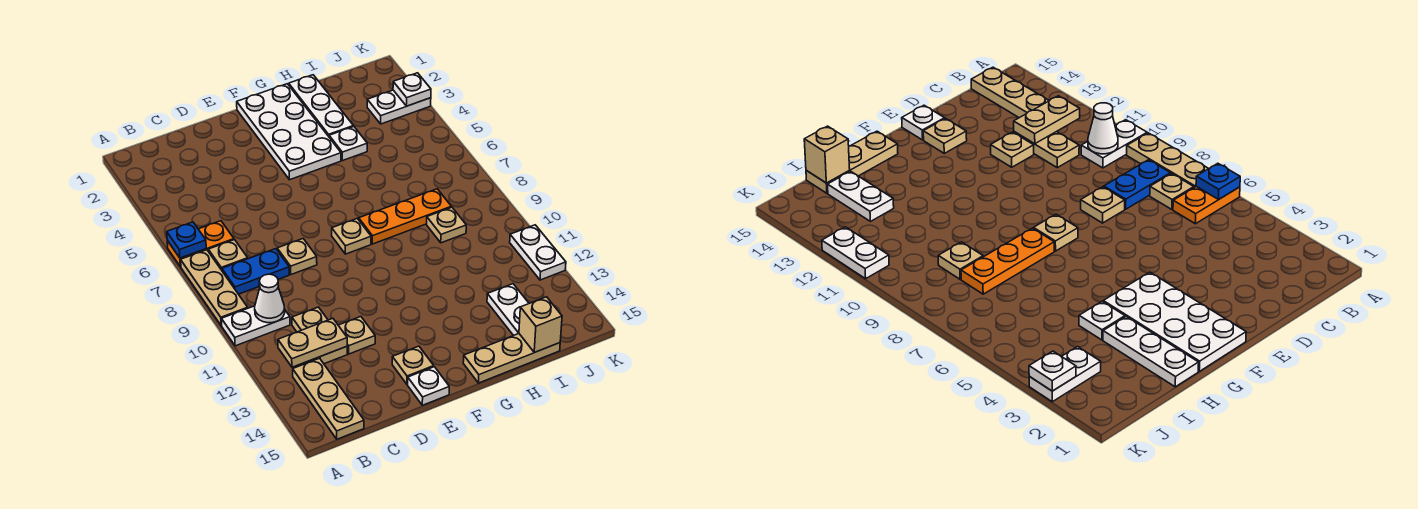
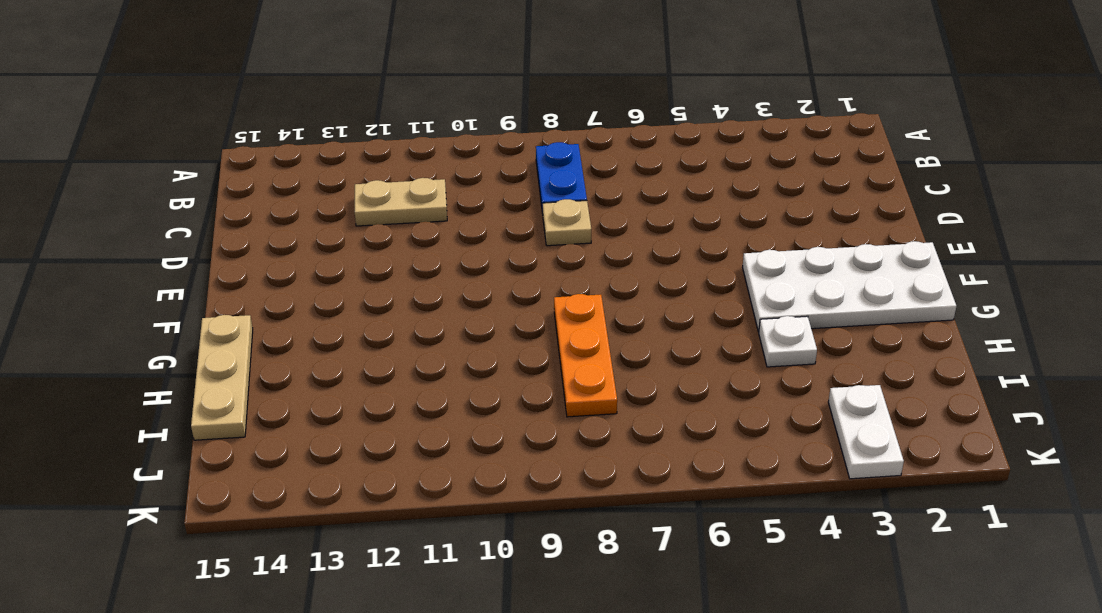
none -> orange plate A6:B6 level 1
none -> tan plate A7:A9 level 1
none -> white plate A10:B10 level 1

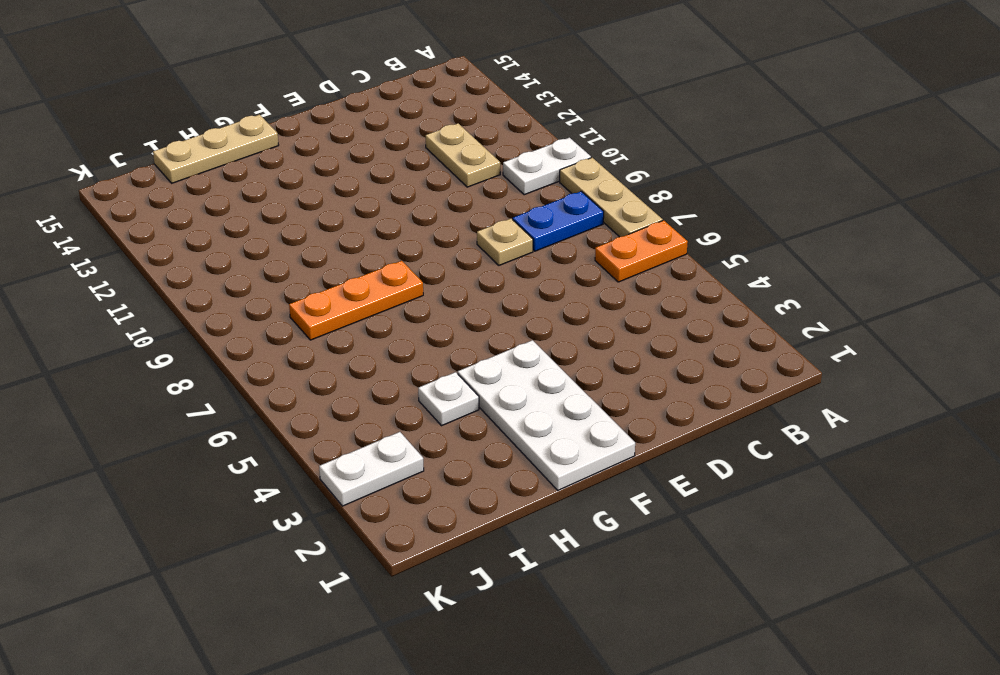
none -> tan plate B7 level 1
none -> tan plate B13:B15 level 1
none -> tan plate D12 level 1

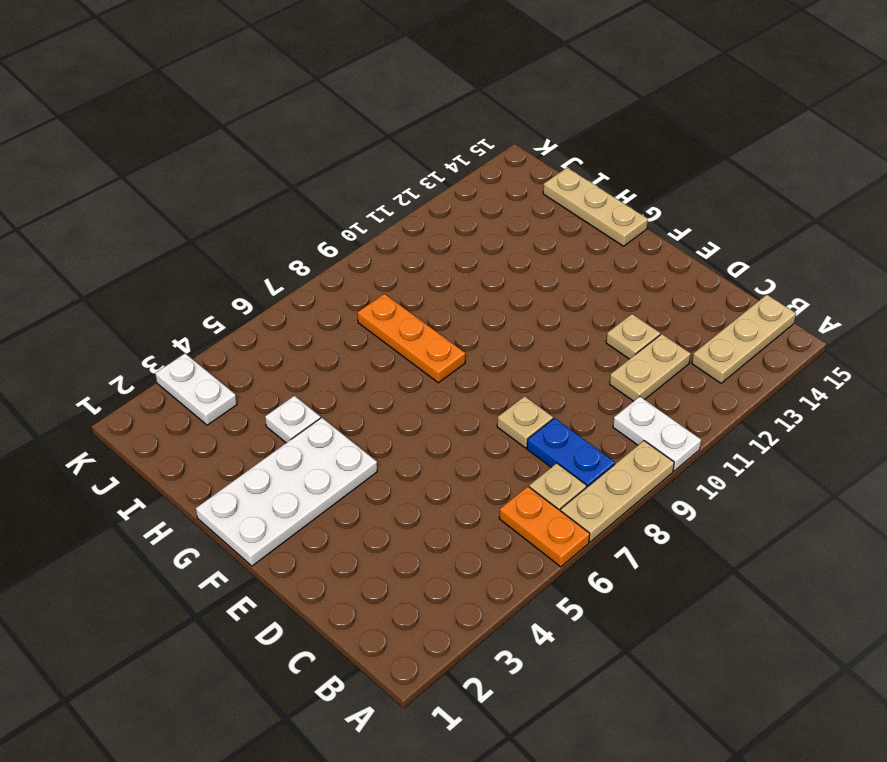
none -> tan plate E14 level 1
none -> white plate E15 level 1
none -> tan plate F8 level 1

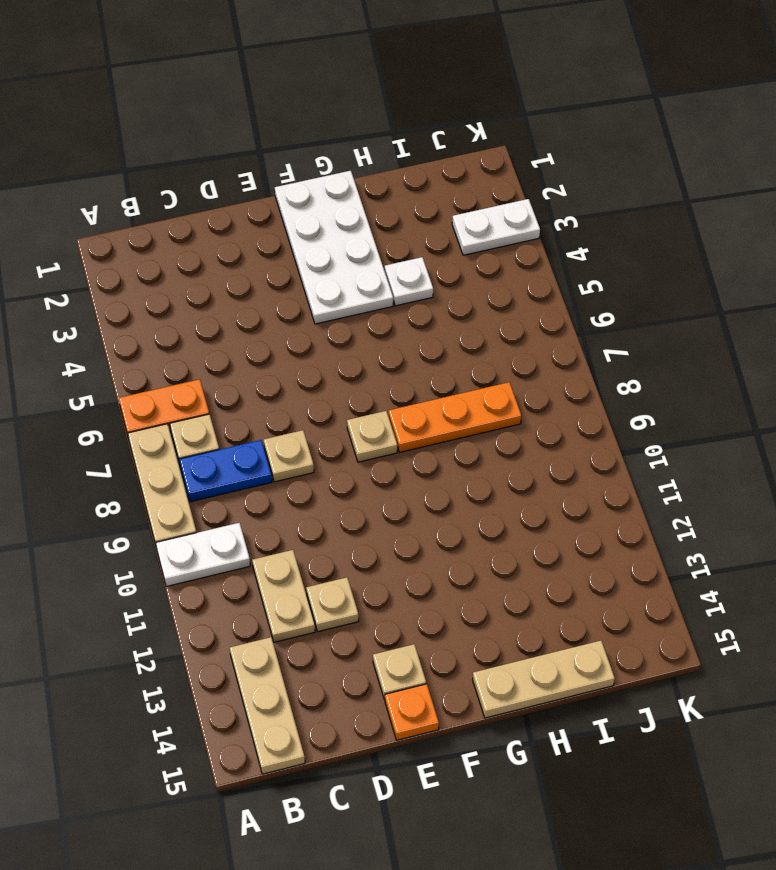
orange plate E15 level 1 -> white plate E15 level 1
none -> white plate H1:H3 level 1
none -> tan plate I9 level 1
none -> white plate I13:I14 level 1

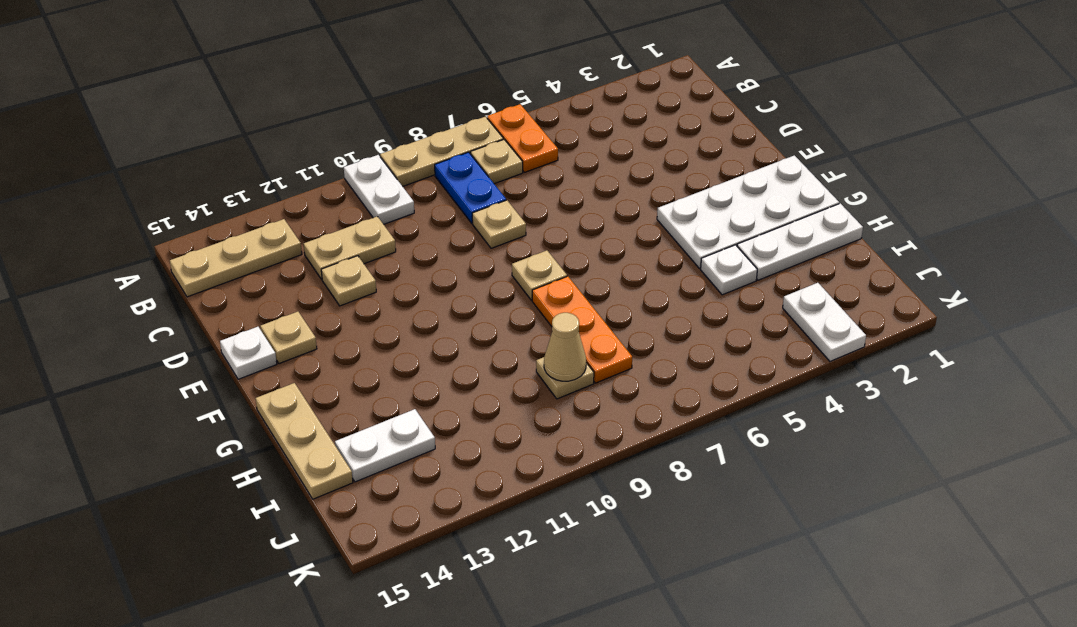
tan cone I9 level 2 -> none
none -> white plate K11:K12 level 1
none -> blue plate A6 level 2
none -> white cone B10 level 2

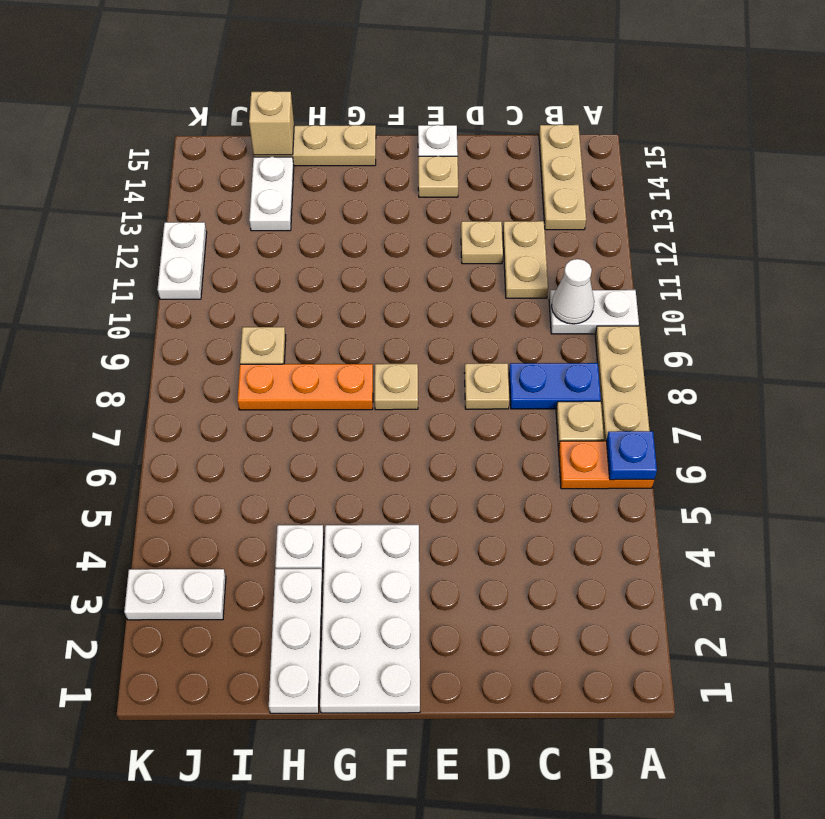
none -> tan plate B12:C12 level 2
none -> white plate K3 level 2

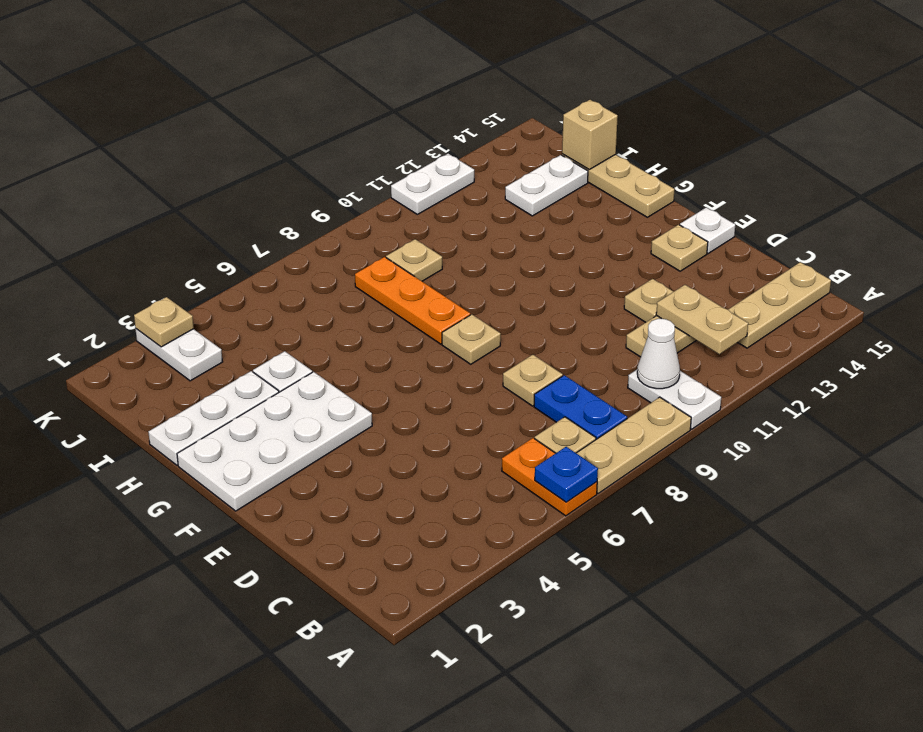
tan plate K3 level 2 -> white plate K3 level 2

